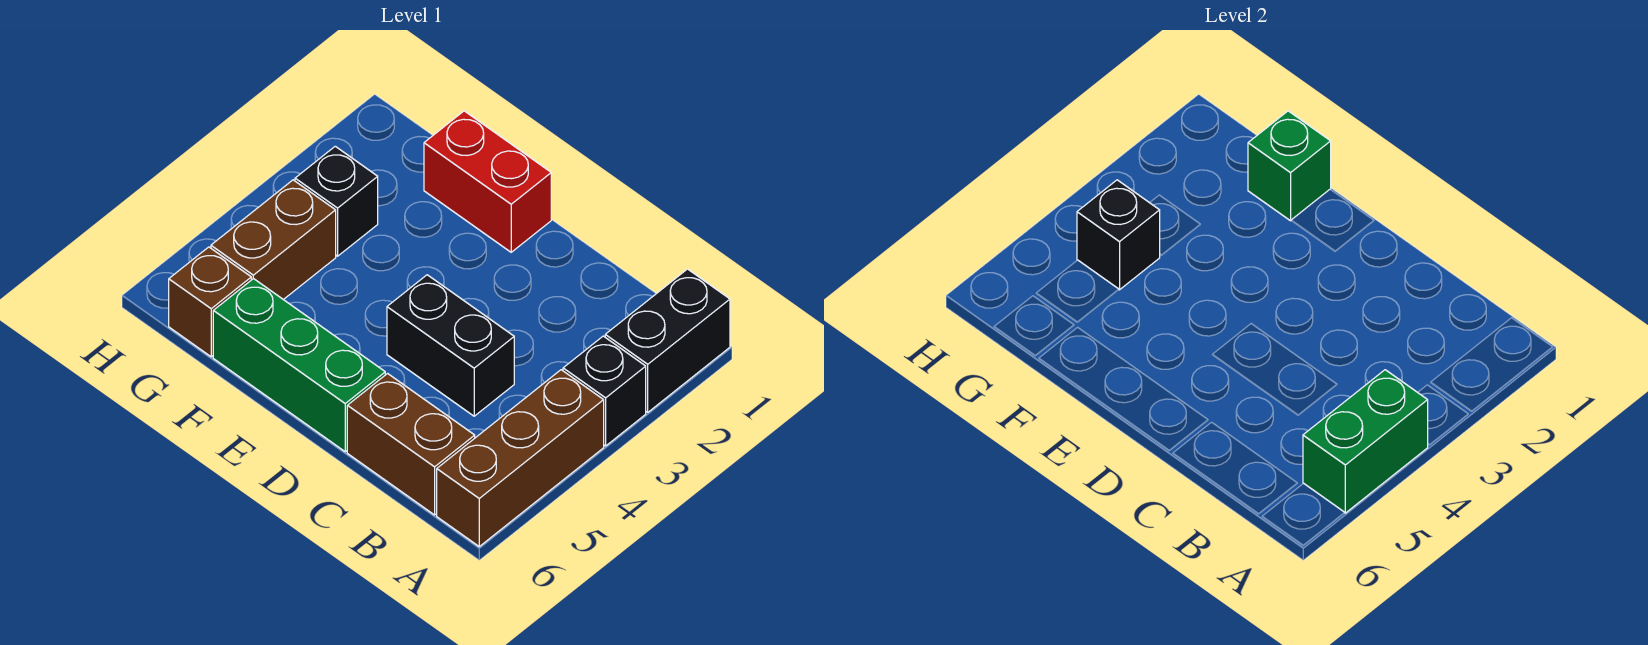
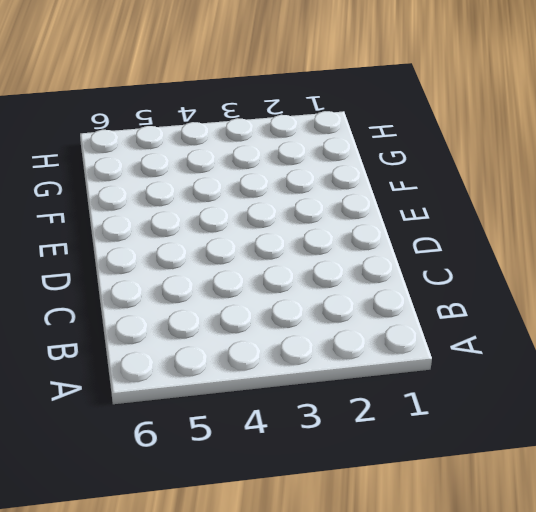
none -> black brick A1:A2 level 1
none -> black brick A3 level 1
none -> brown brick A4:A6 level 1

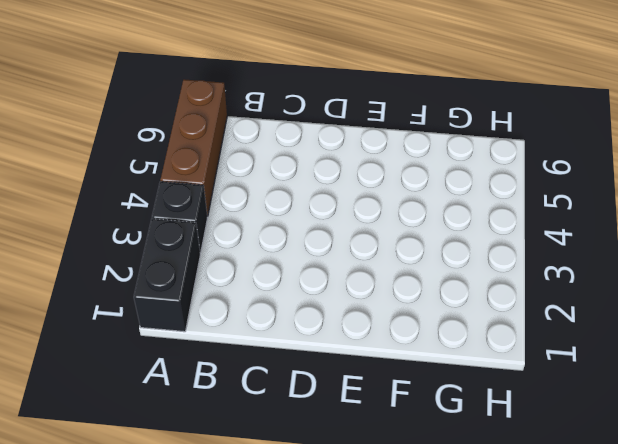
none -> brown brick B6:C6 level 1
none -> black brick C4:D4 level 1
none -> green brick D6:F6 level 1

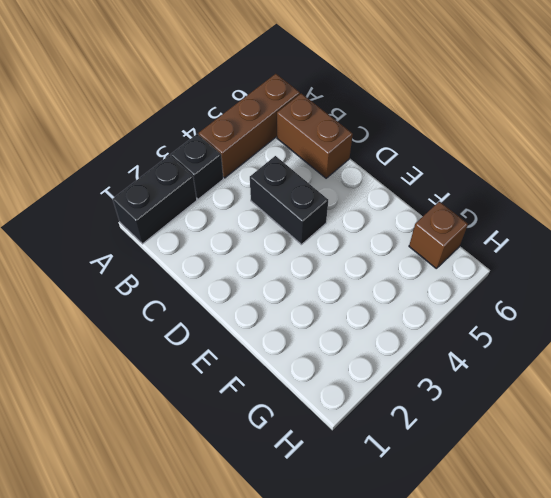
none -> green brick D6:F6 level 1
none -> red brick E1:F1 level 1
none -> black brick G3 level 1

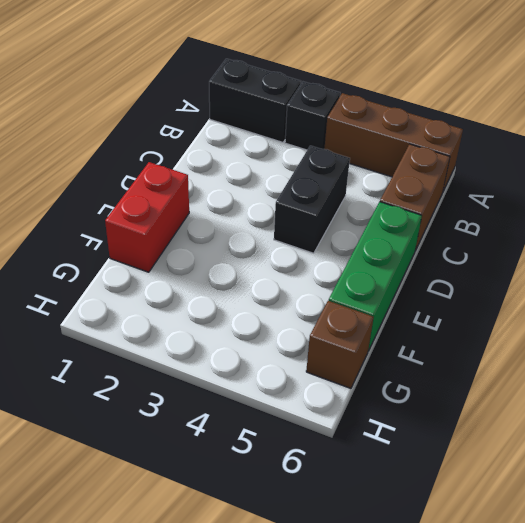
none -> black brick G3 level 1
none -> brown brick G4:G5 level 1
none -> green brick A4:A5 level 2

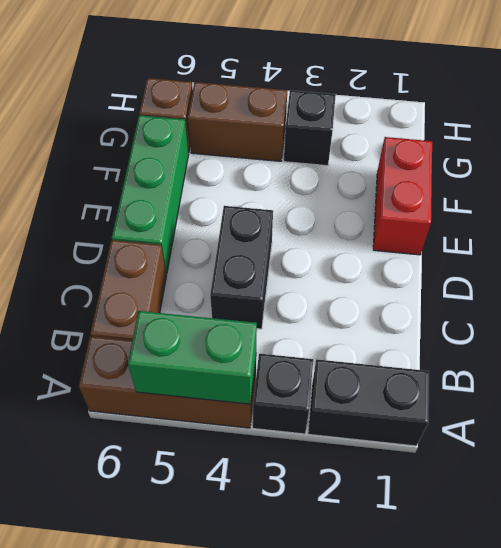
none -> green brick F1 level 2
none -> black brick G4 level 2

